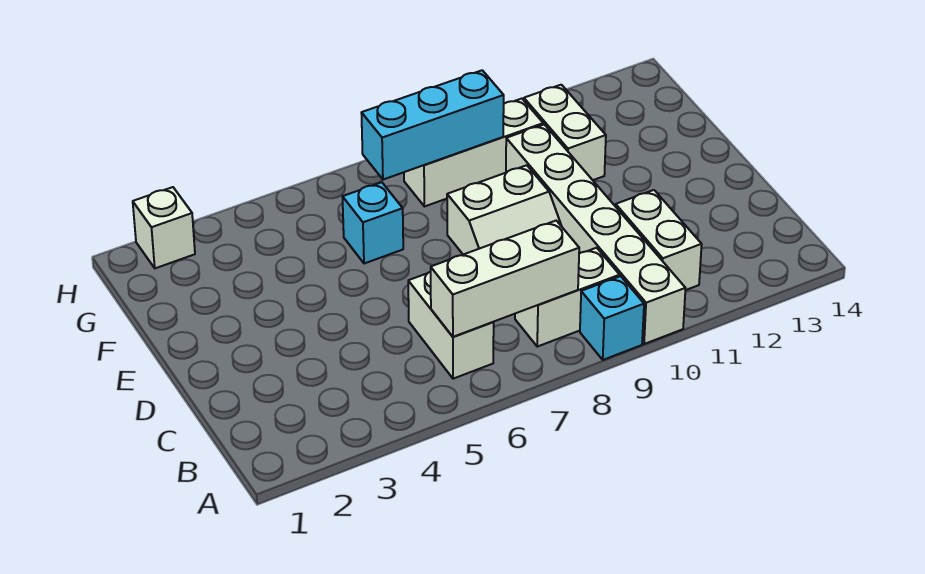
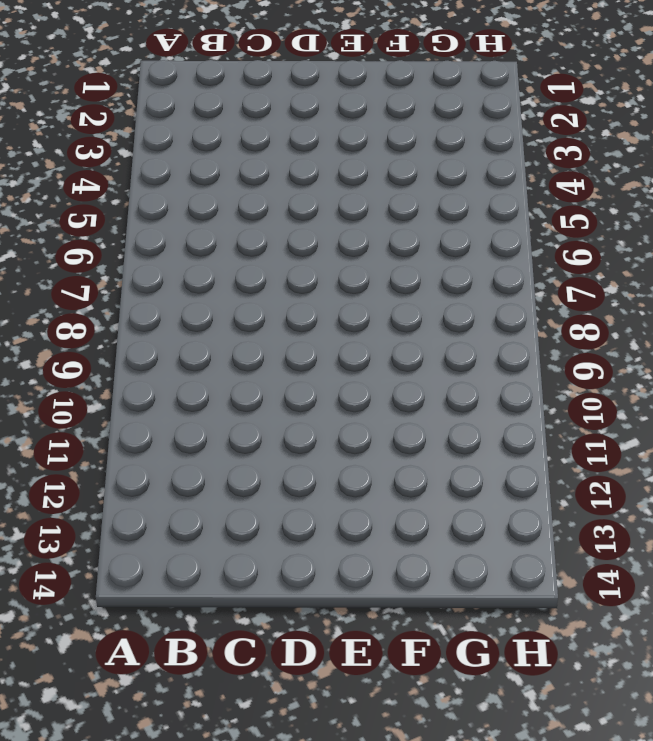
none -> cyan brick A9 level 1
none -> white brick A10:F10 level 1
none -> white brick B6:C6 level 1

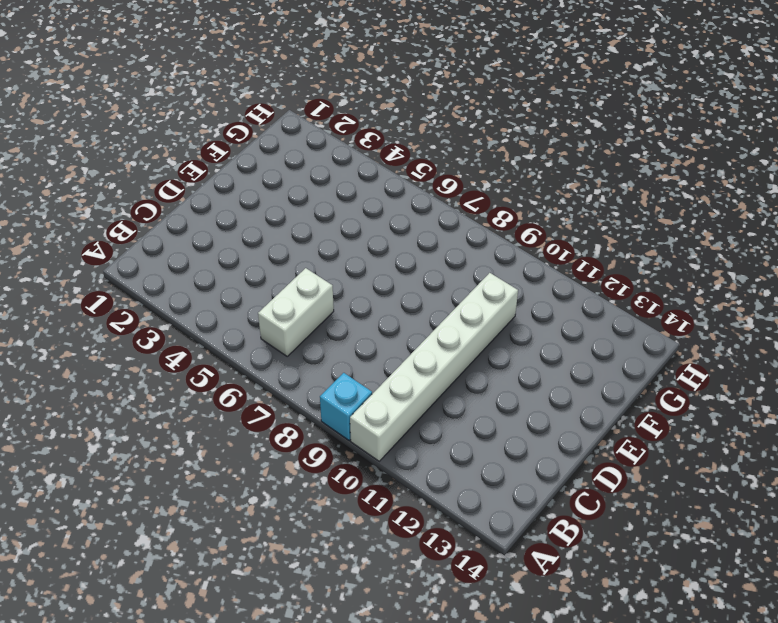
none -> white brick B8:B9 level 1
none -> white brick B11:C11 level 1
none -> white slope D8:E9 level 1 top E

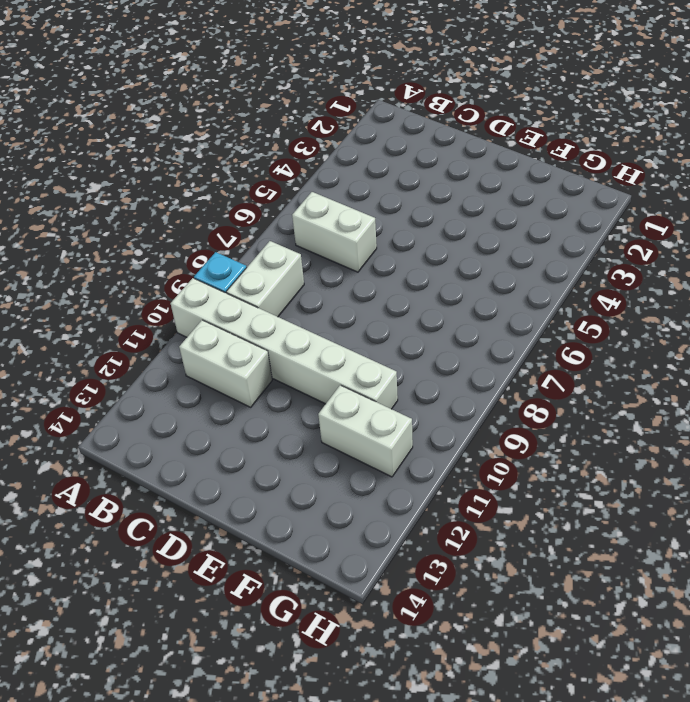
none -> white slope D8:E9 level 1 top E
none -> cyan brick F6 level 1
none -> white brick G8:G10 level 1

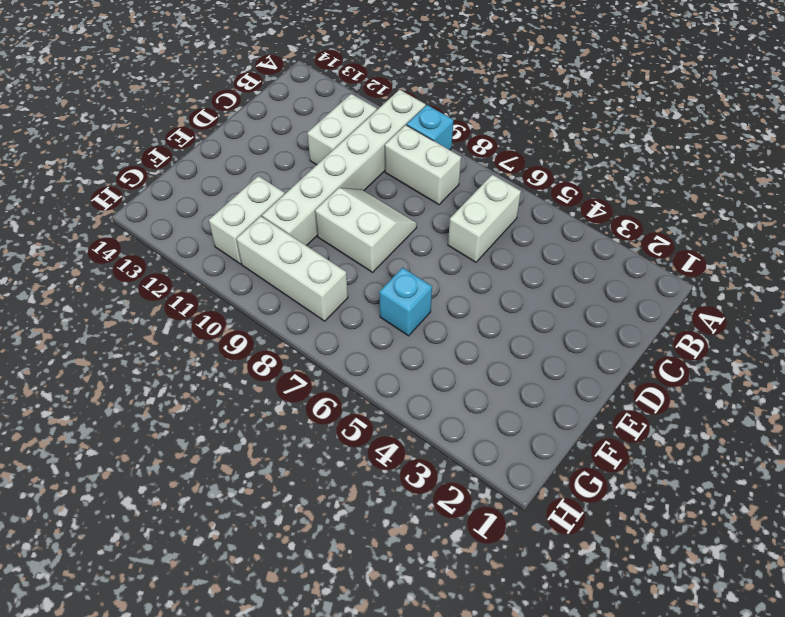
none -> white brick H2 level 1
none -> white brick B6:B8 level 2
none -> cyan brick G7:G9 level 2

